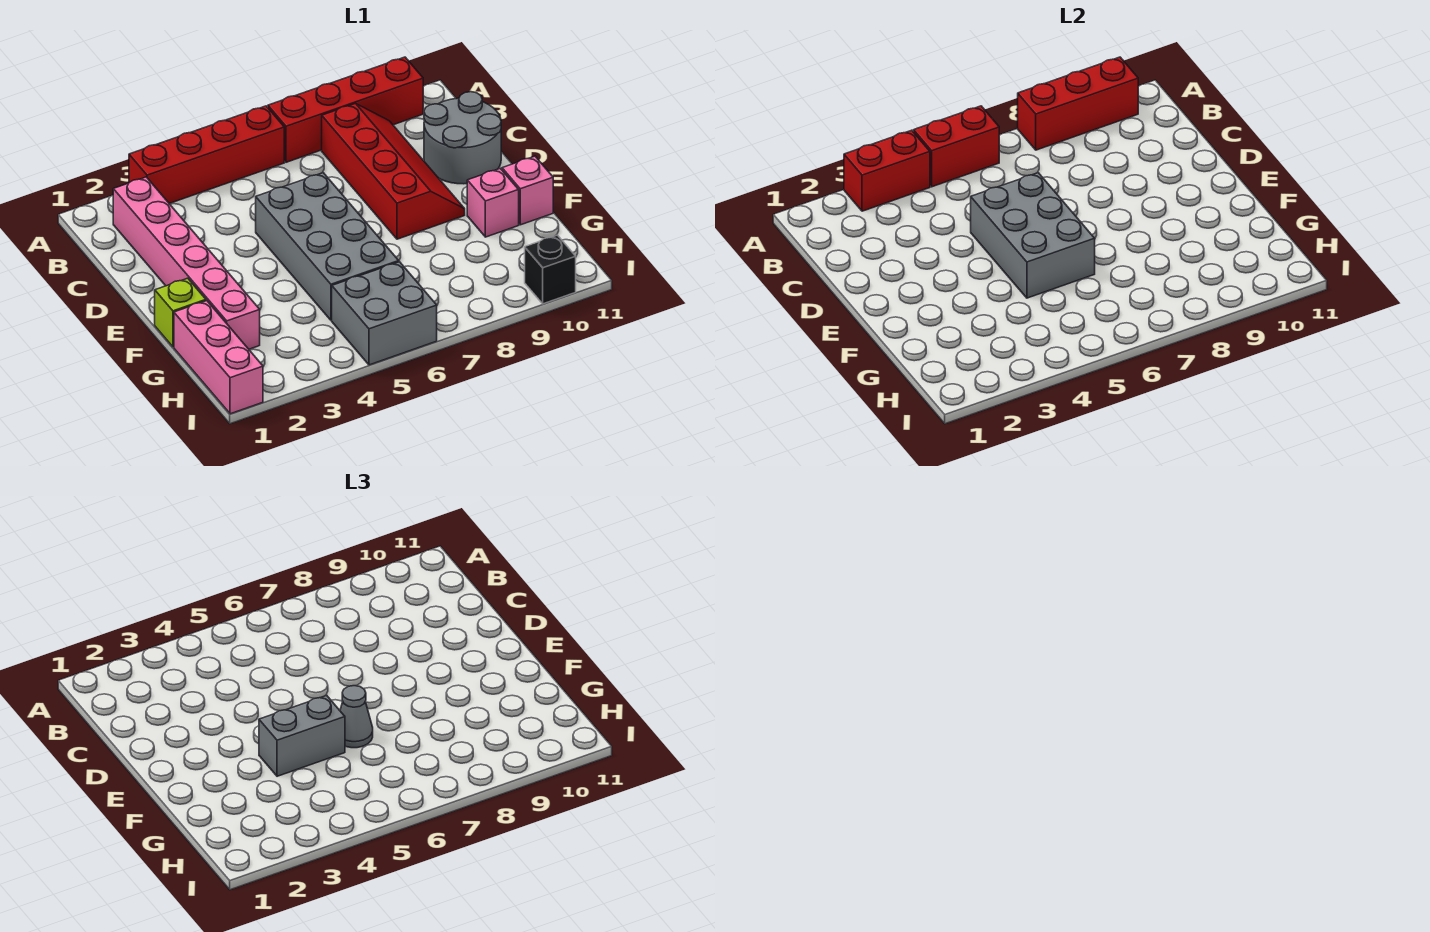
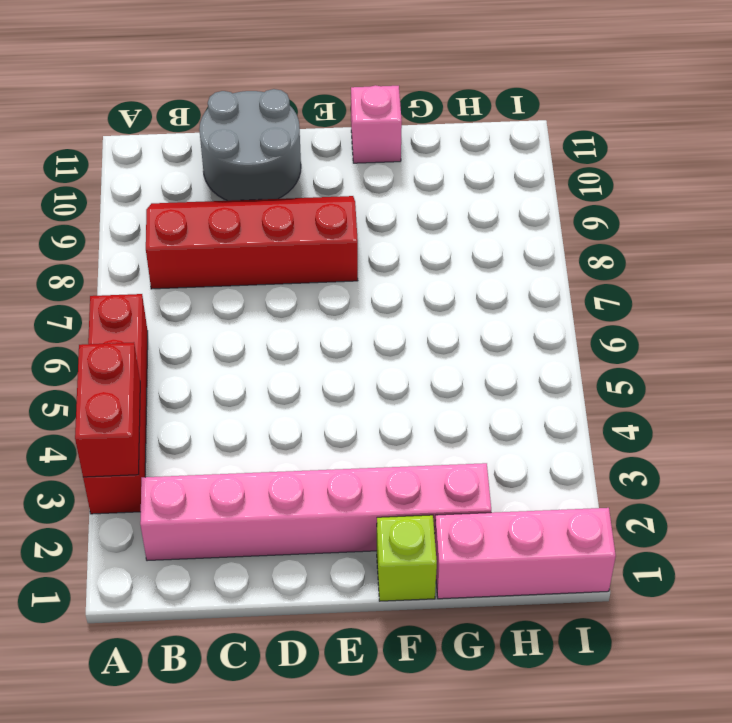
none -> red brick A7:A10 level 1
none -> grey brick D5:G6 level 1
none -> pink brick F10 level 1

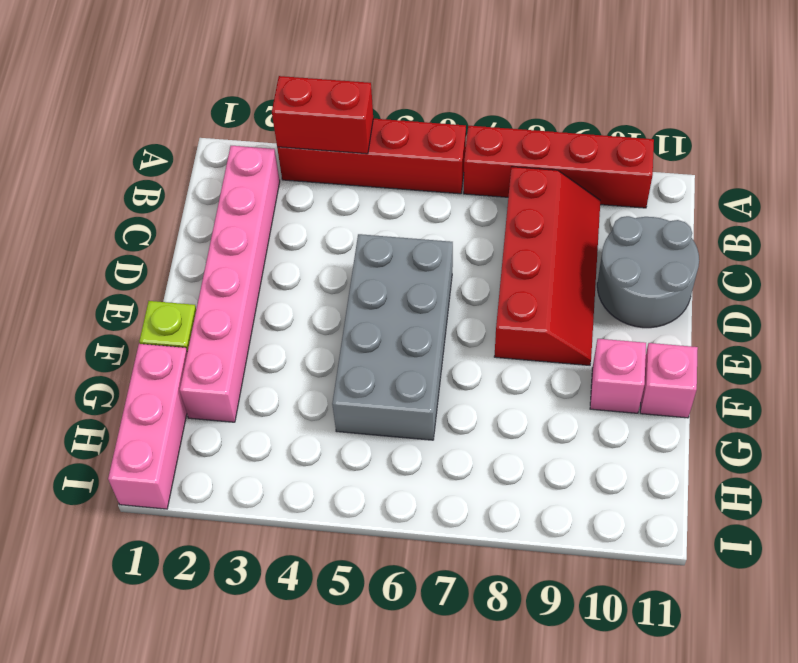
none -> grey brick H5:I6 level 1
none -> black brick I10 level 1
none -> red brick A5:A6 level 2

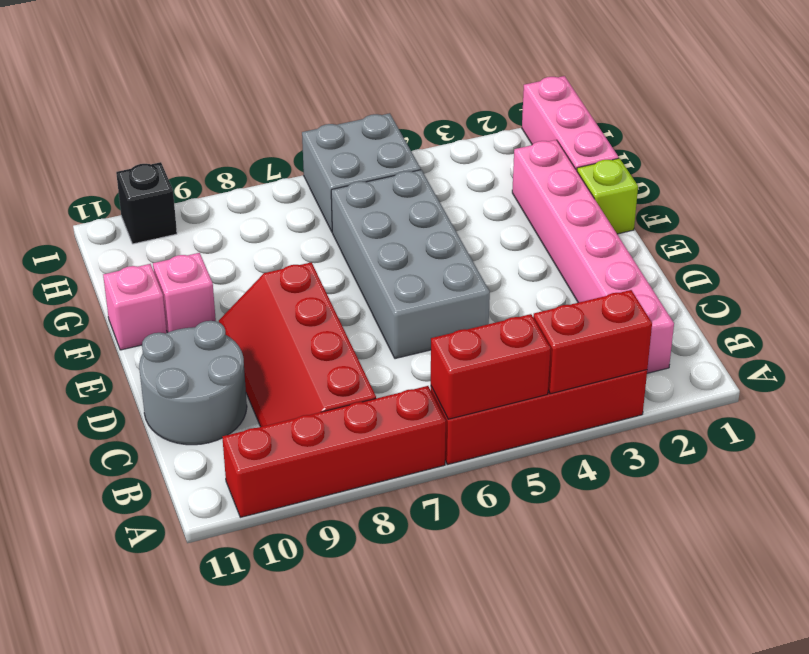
none -> red brick A8:A10 level 2
none -> grey brick D5:F6 level 2
none -> grey brick F4:F5 level 3

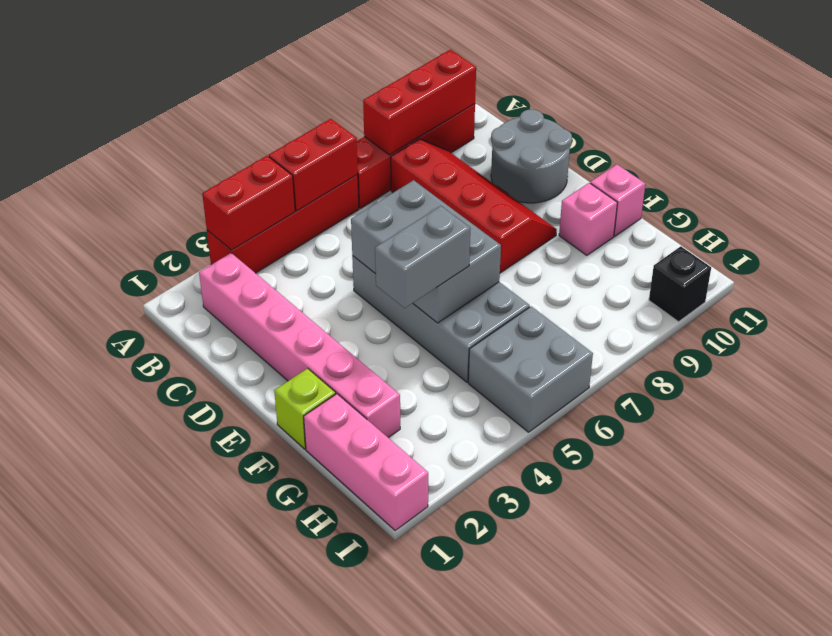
none -> grey cone F6 level 3

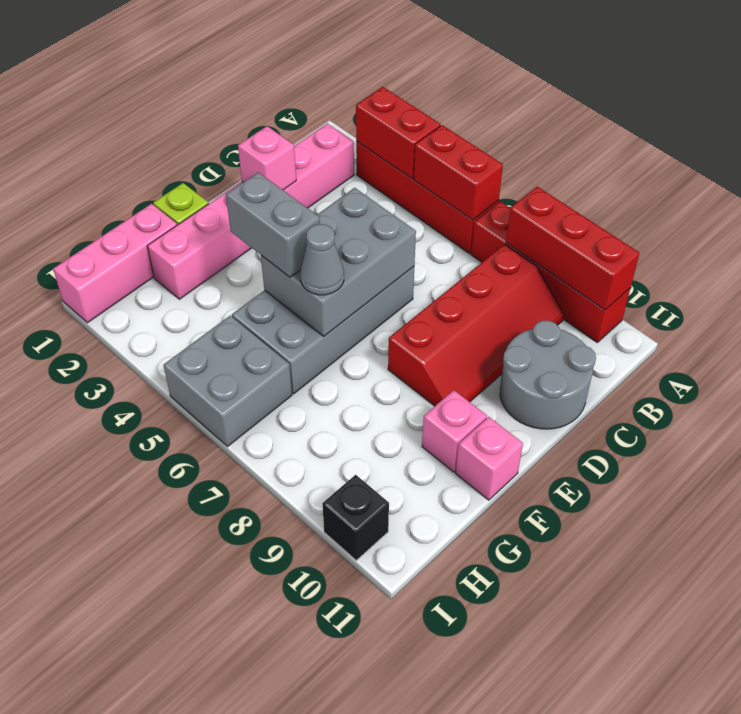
pink brick D2 level 2 -> none

